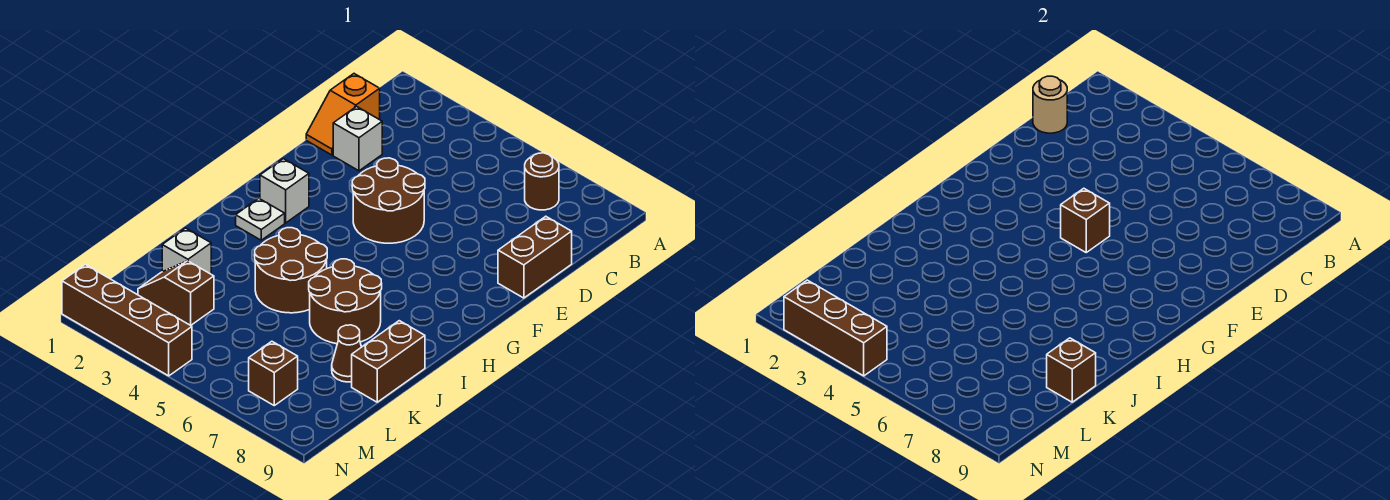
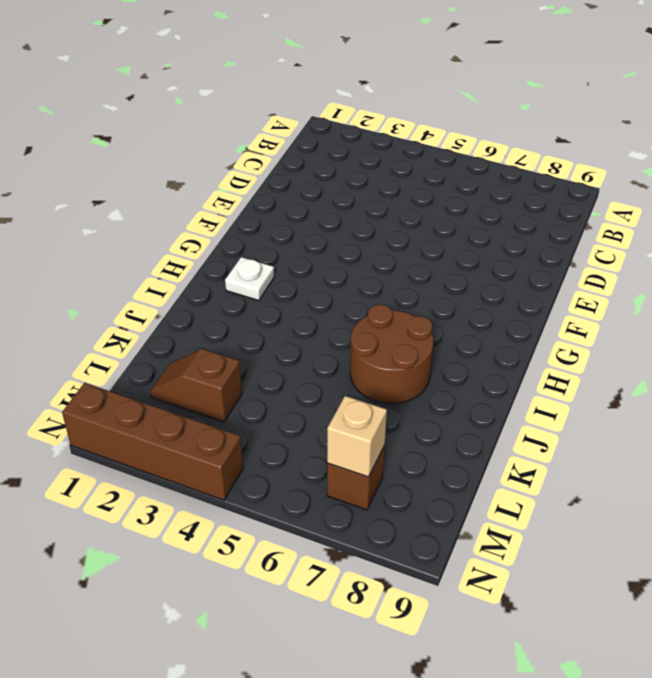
tan brick M7 level 2 -> none
none -> brown round brick B7 level 1
none -> orange slope C1:D1 level 1 top C
none -> white brick D2 level 1

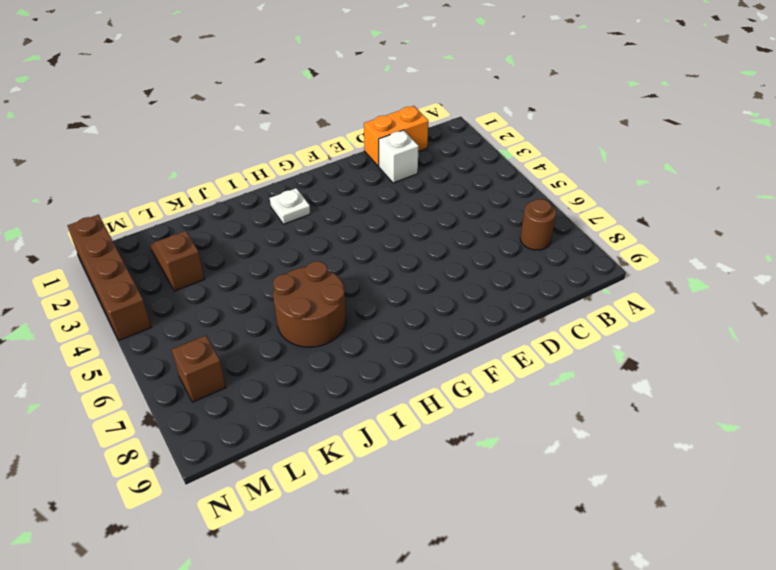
orange brick C1:D1 level 1 -> orange slope C1:D1 level 1 top C
none -> brown brick D9:E9 level 1
none -> brown round brick E4:F5 level 1
none -> white brick G2 level 1

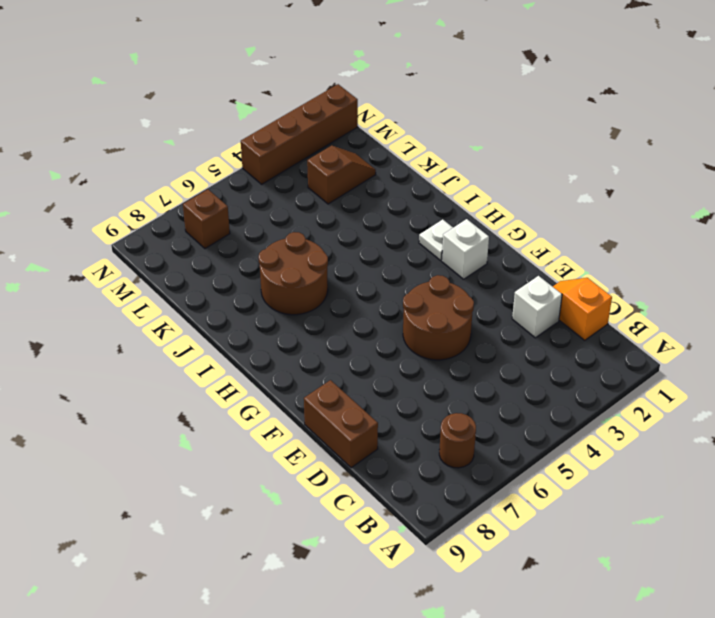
none -> brown round brick I4:J5 level 1
none -> brown brick J9:K9 level 1
none -> white brick K2 level 1

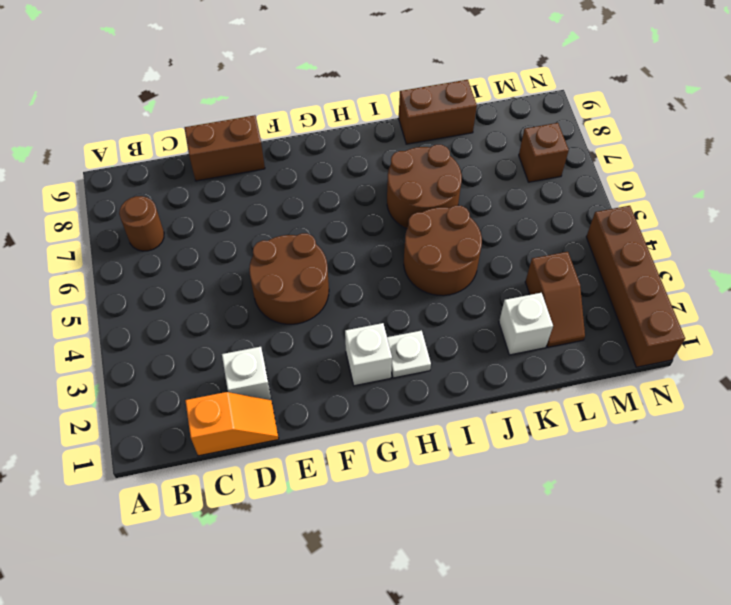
none -> brown cone K8 level 1
none -> tan round brick C1 level 2
none -> brown brick F5 level 2

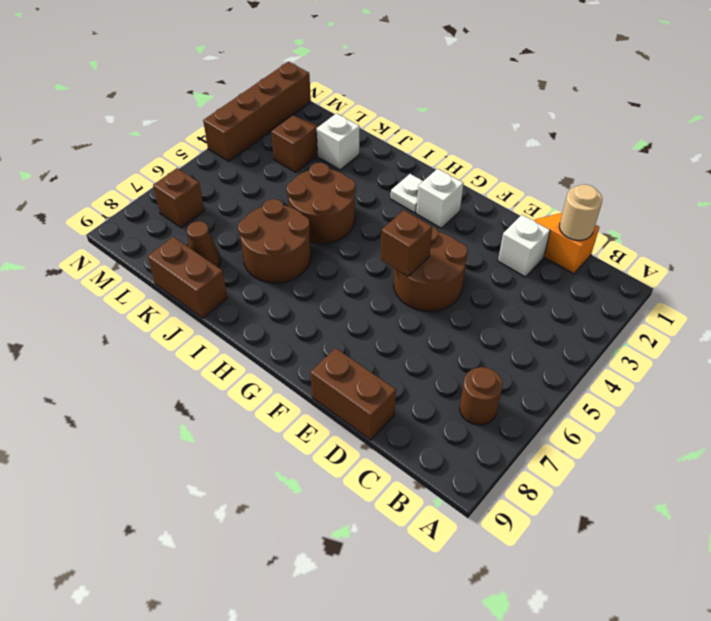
none -> brown brick K9 level 2
none -> brown brick N2:N4 level 2

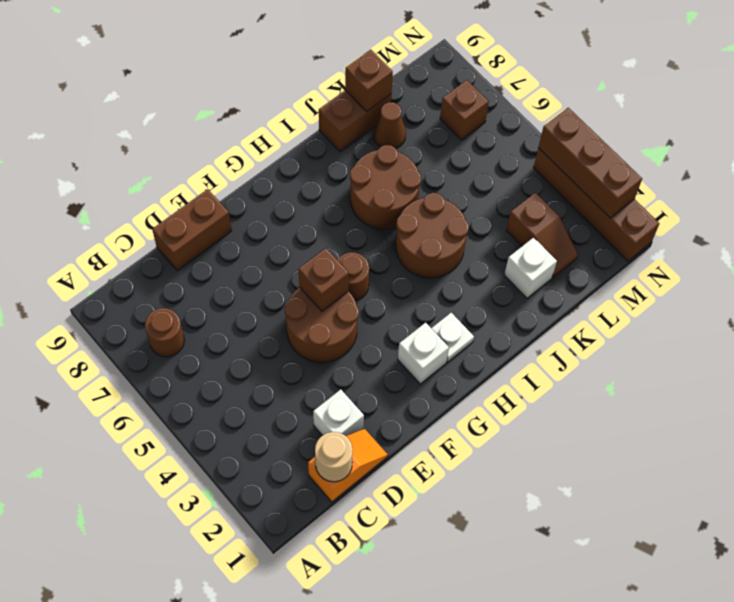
brown round brick G5 level 1 -> none

